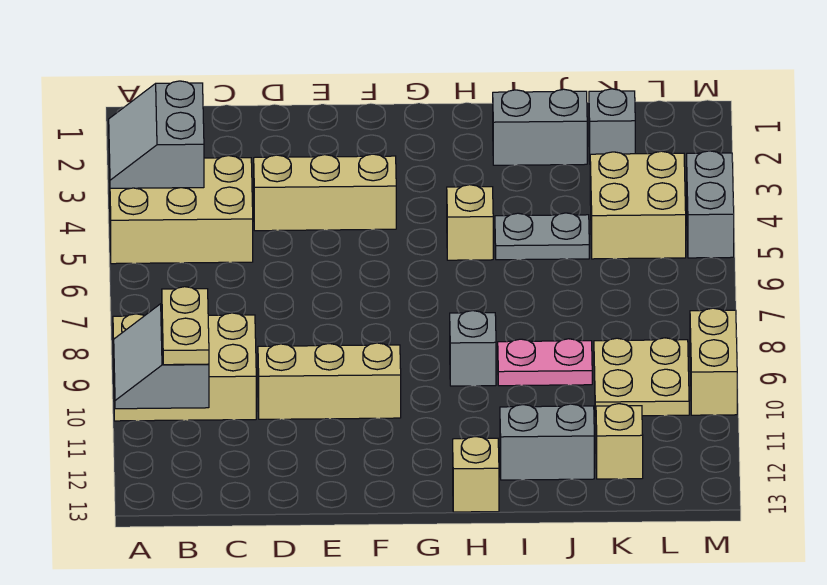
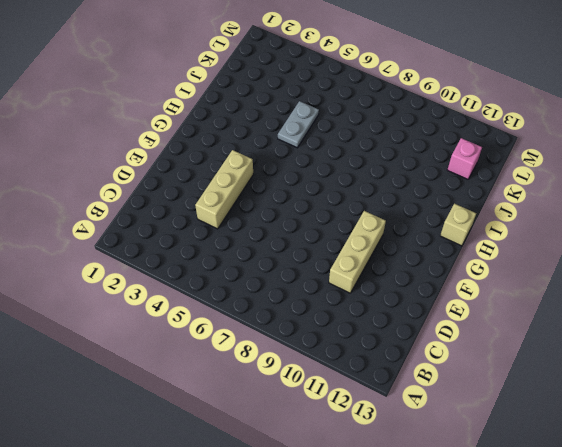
pink brick K12 level 1 -> tan brick K12 level 1
none -> tan brick A4:C5 level 1
none -> tan brick A9:C10 level 1
none -> tan brick H5 level 1

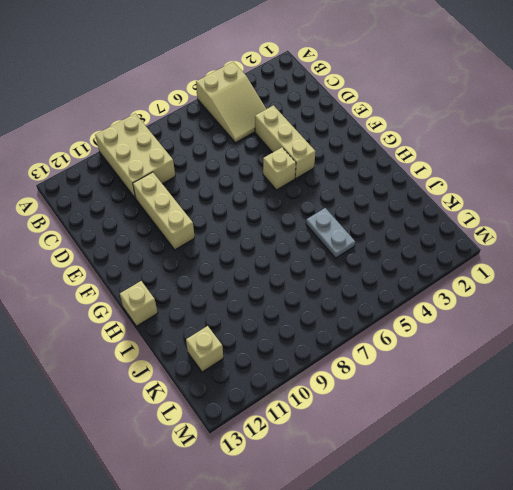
tan slope A4:C5 level 1 top A -> tan brick A4:C5 level 1
tan brick F5 level 1 -> tan brick H5 level 1
none -> grey brick H9 level 1
none -> grey brick I2:J2 level 1
none -> pink plate I9:J9 level 1

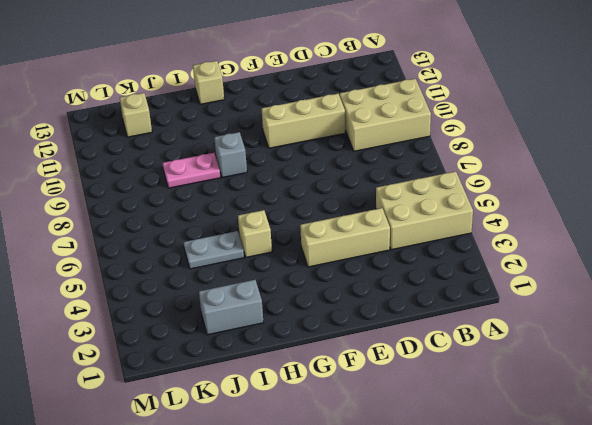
none -> grey brick I12:J12 level 1
none -> grey brick K2 level 1
none -> tan brick K4:L5 level 1

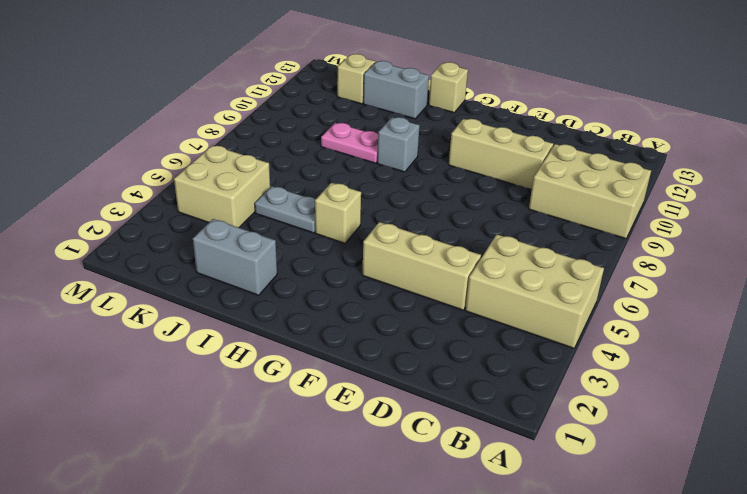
none -> grey brick K2 level 1
none -> tan plate K9:L10 level 1
none -> grey brick M4:M5 level 1

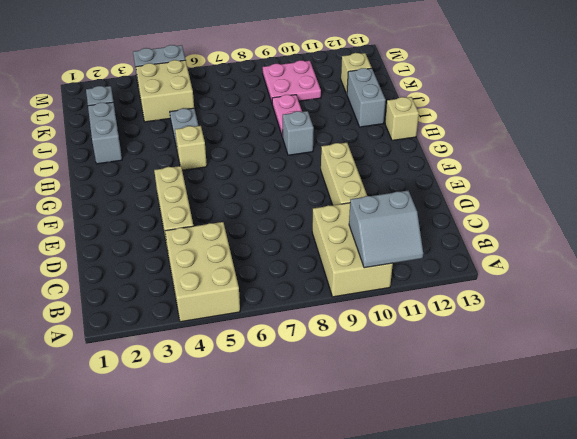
pink plate K9:L10 level 1 -> tan plate K9:L10 level 1
none -> tan brick M9:M10 level 1
none -> grey slope A3:B4 level 2 top B
none -> tan plate B10:B11 level 3

